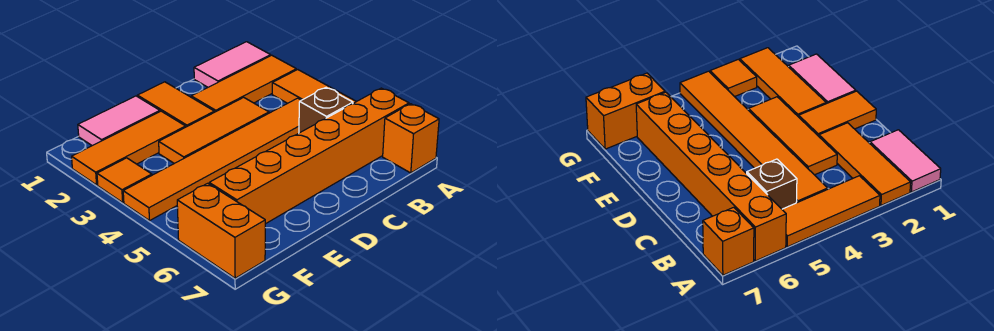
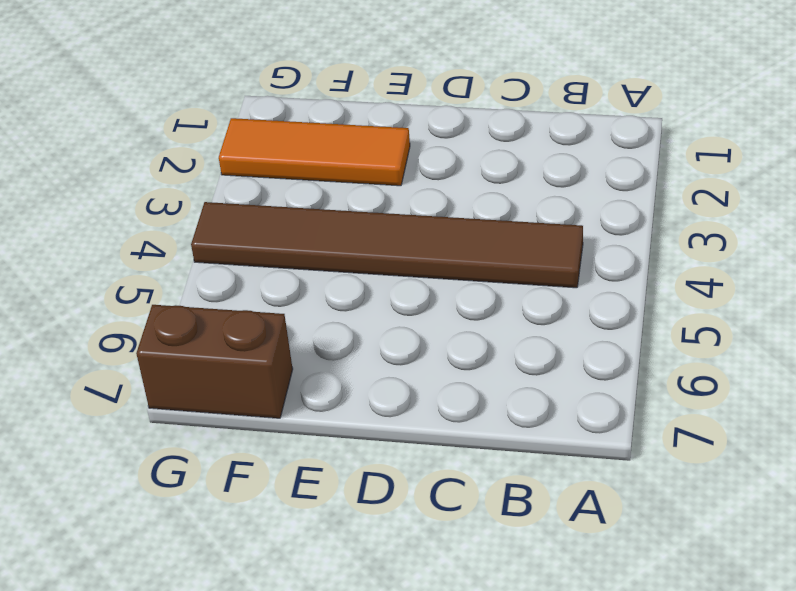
brown tile B4:G4 level 1 -> orange tile B4:G4 level 1
brown brick F7:G7 level 1 -> orange brick G6:G7 level 1
none -> pink tile A1:B1 level 1
none -> orange tile A2:C2 level 1
none -> orange tile A3:A5 level 1

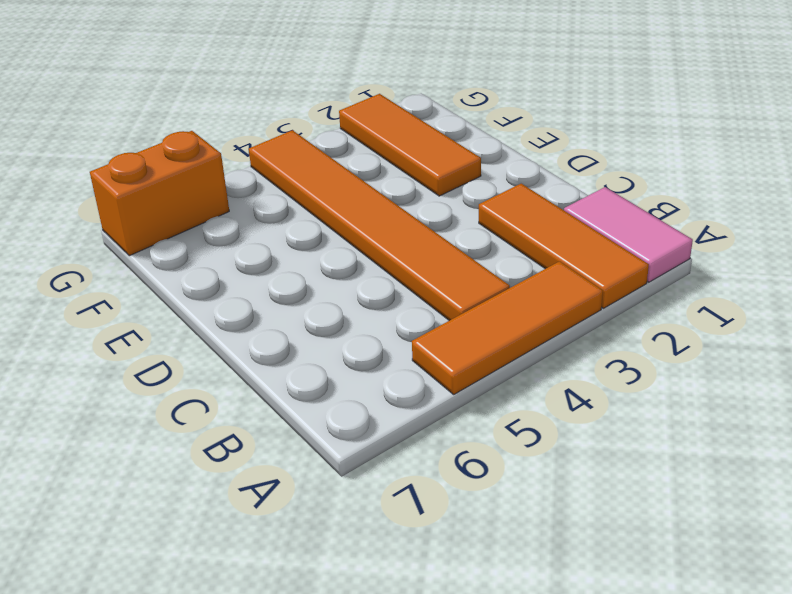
none -> orange brick A6:F6 level 1
none -> orange brick A7 level 1
none -> brown brick B5 level 1

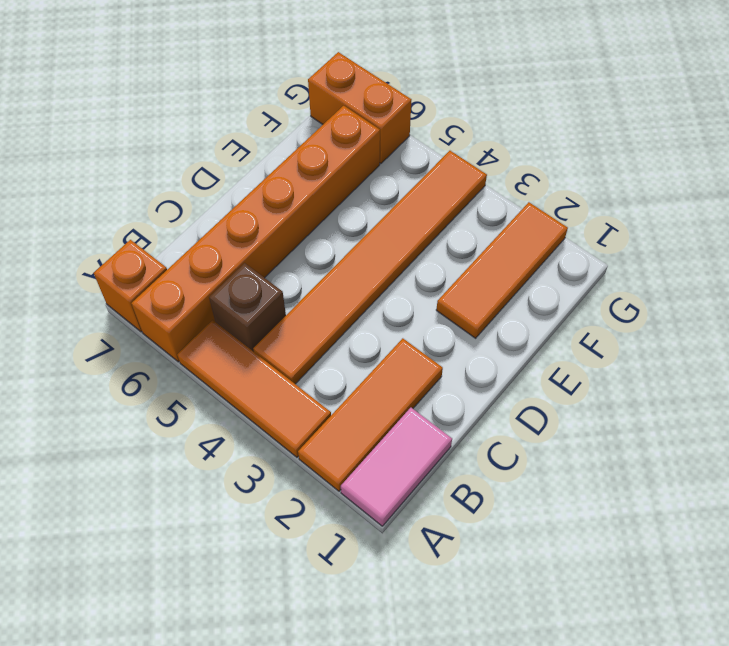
none -> orange tile C3:E3 level 1
none -> orange tile D1:D2 level 1
none -> pink tile E1:F1 level 1

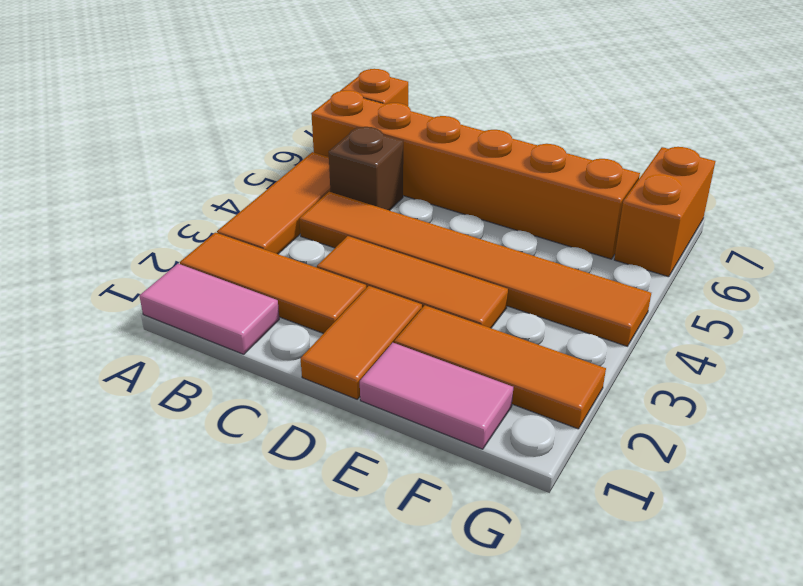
none -> orange tile G3 level 1

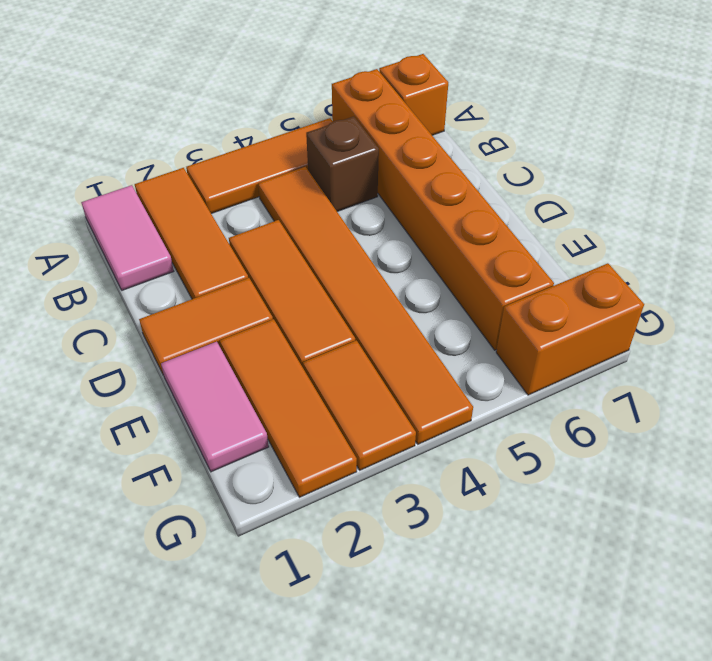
orange tile F3:G3 level 1 -> orange tile G3 level 1

